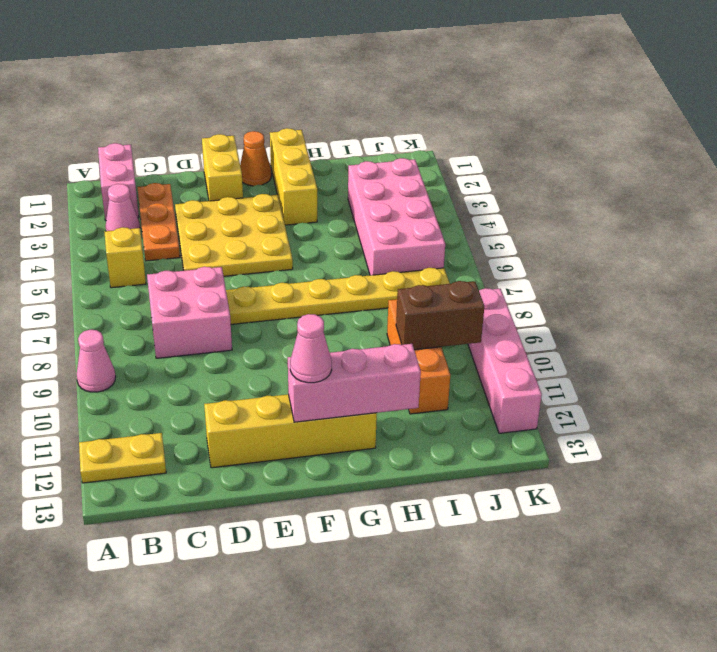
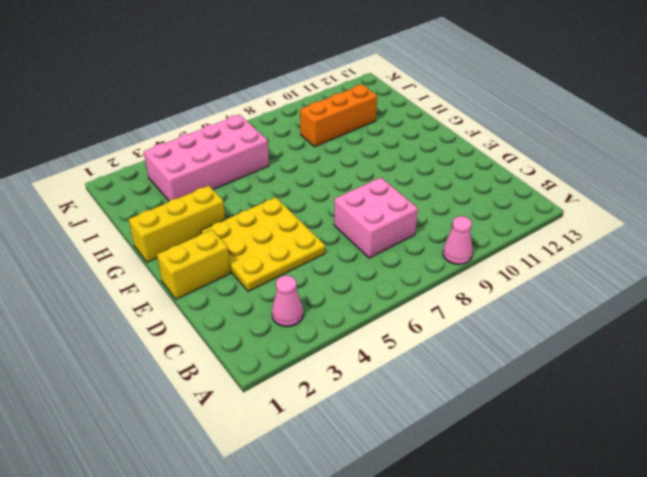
none -> yellow plate A12:B12 level 1
none -> pink brick B1:B2 level 1
none -> yellow brick B5 level 1

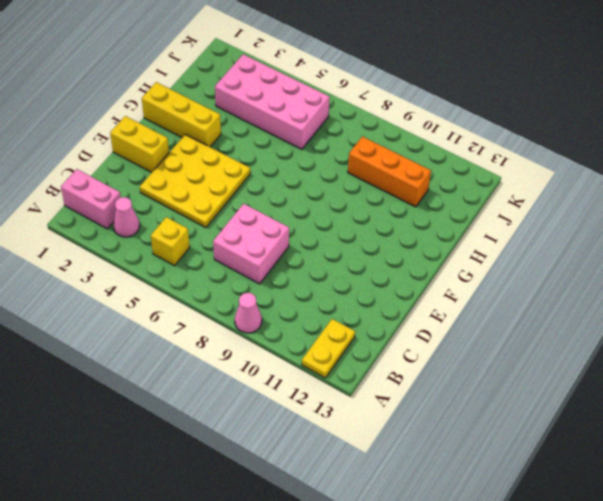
none -> orange plate C2:C4 level 1
none -> yellow brick D12:G12 level 1
none -> yellow plate E7:J7 level 1

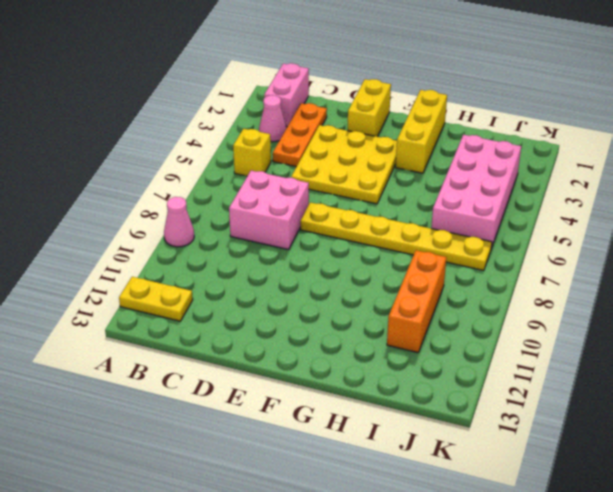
none -> yellow brick D12:G12 level 1
none -> orange cone F1 level 1
none -> pink brick K9:K12 level 1

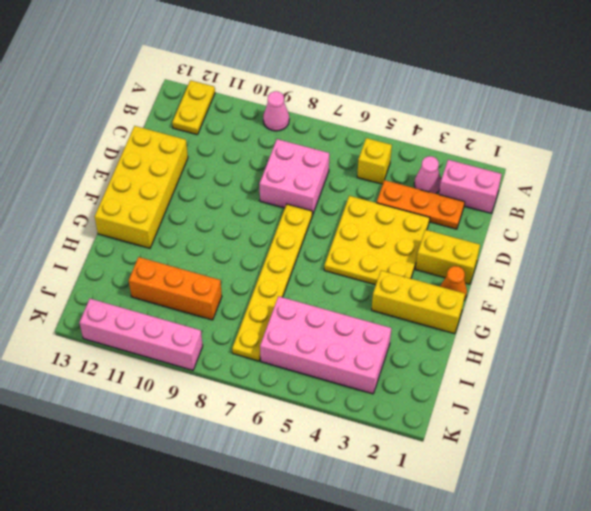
yellow brick D12:G13 level 1 -> yellow brick D12:G12 level 1
none -> pink brick F12:H12 level 2
none -> brown brick I10:J10 level 2
none -> pink cone F12 level 3

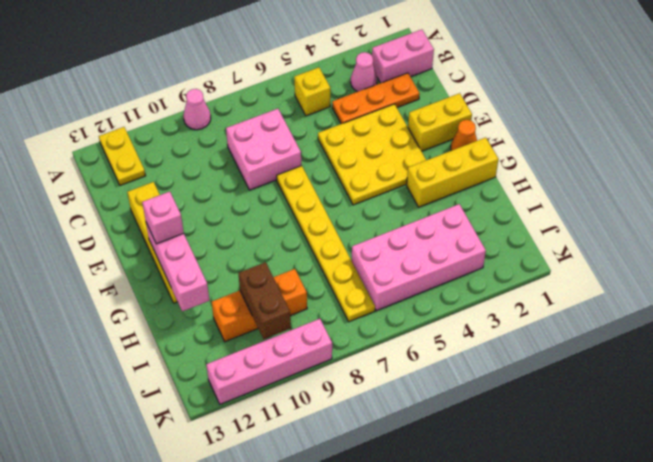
pink brick F12 level 3 -> pink cone F12 level 3

